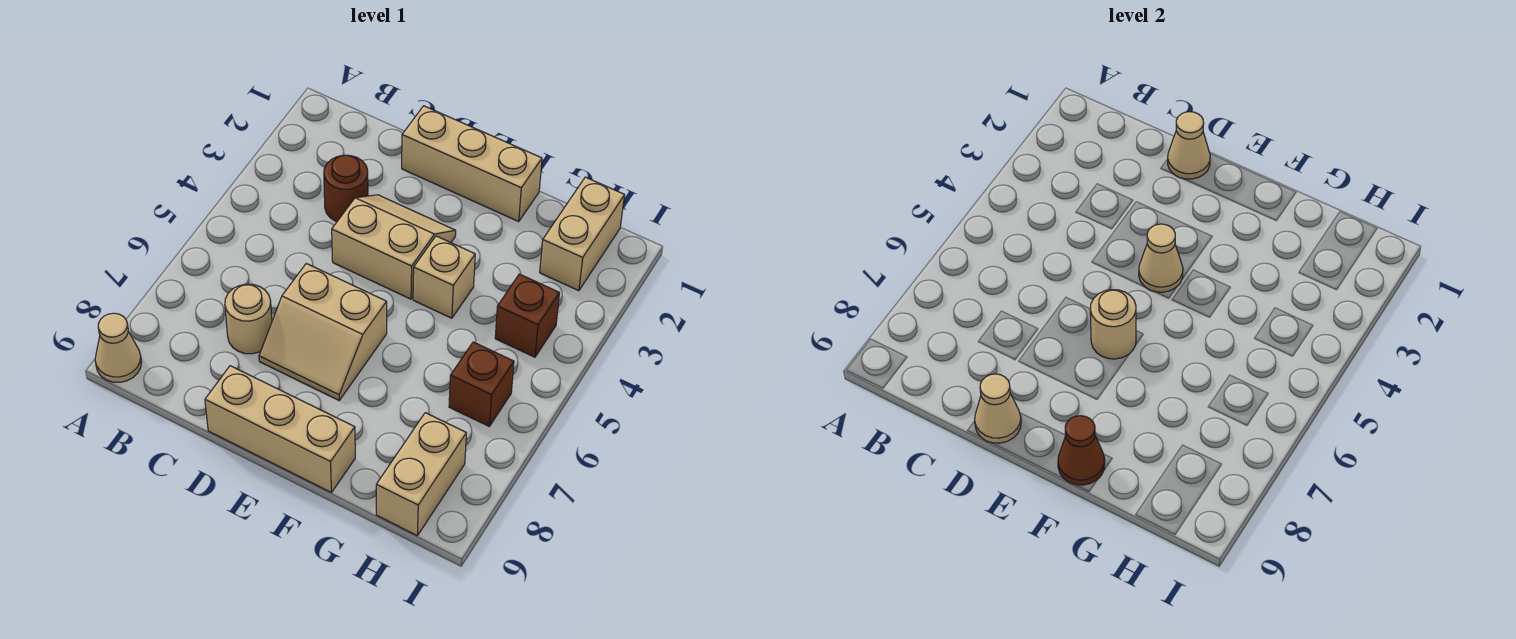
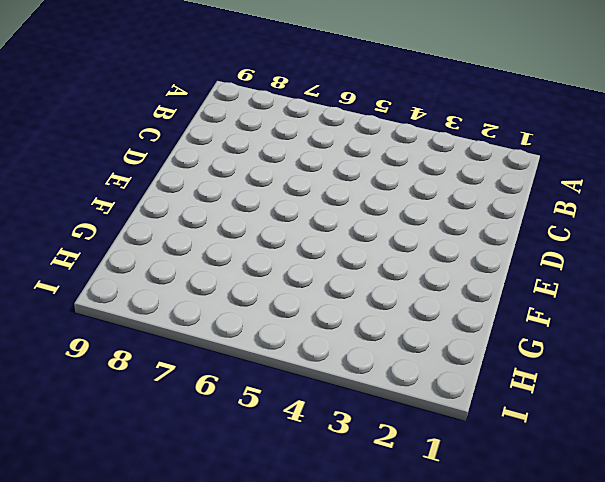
none -> tan cone A9 level 1
none -> brown round brick C3 level 1
none -> tan round brick C7 level 1

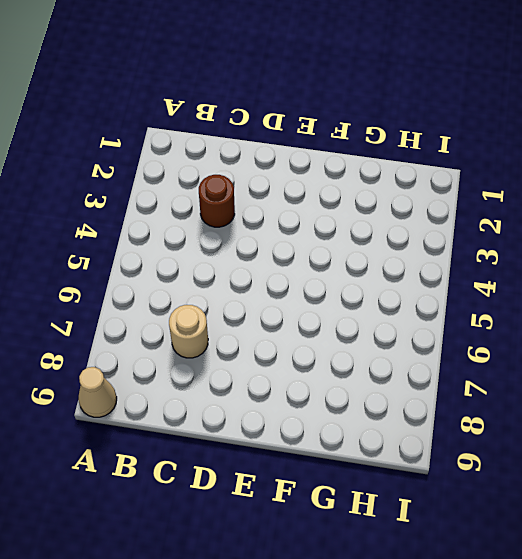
none -> tan brick D1:F1 level 1
none -> tan slope D3:E4 level 1 top 4
none -> tan slope D6:E7 level 1 top 6

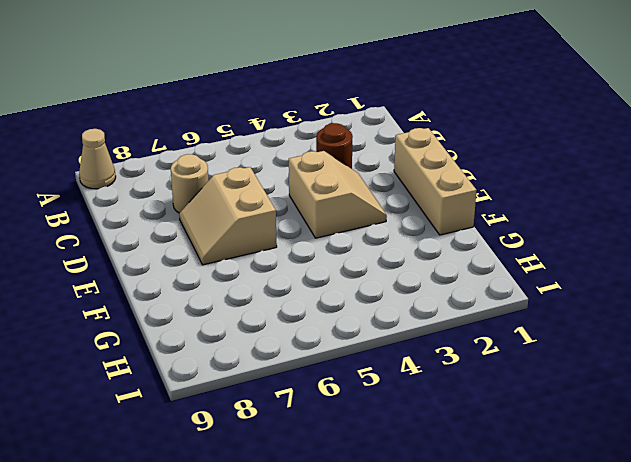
none -> tan brick D9:F9 level 1
none -> tan brick F4 level 1
none -> tan brick H1:H2 level 1

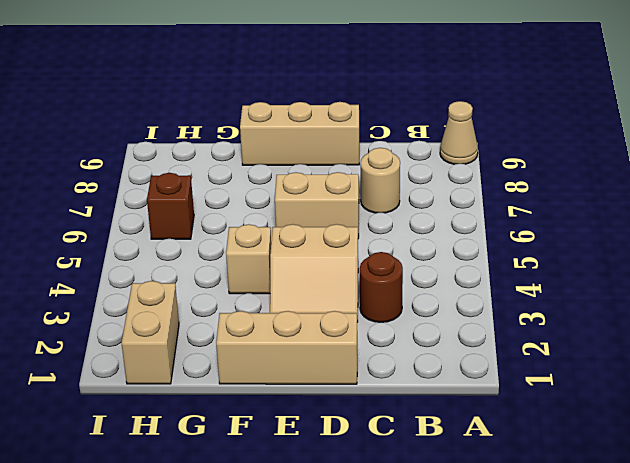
none -> brown brick H4 level 1
none -> tan brick H8:H9 level 1
none -> tan cone D1 level 2

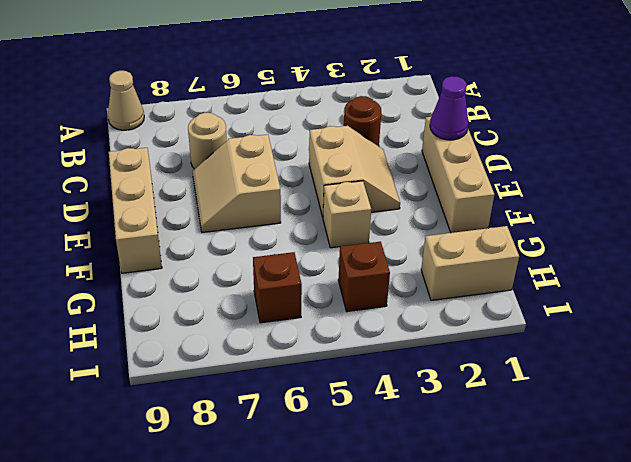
purple cone D1 level 2 -> tan cone D1 level 2
none -> tan brick H8:H9 level 1
none -> tan cone D9 level 2
none -> tan cone E4 level 2

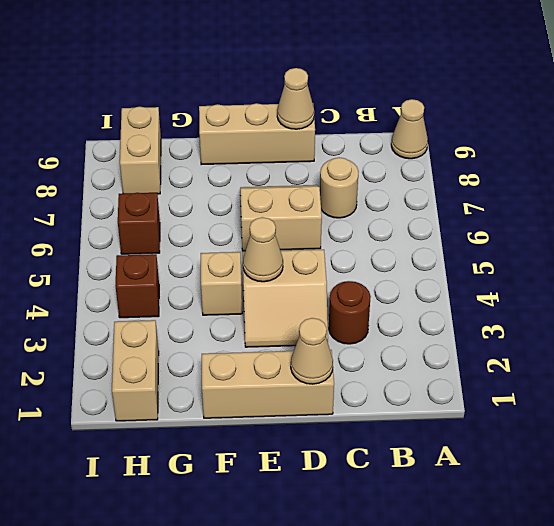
none -> tan round brick E6 level 2
none -> brown cone F9 level 2

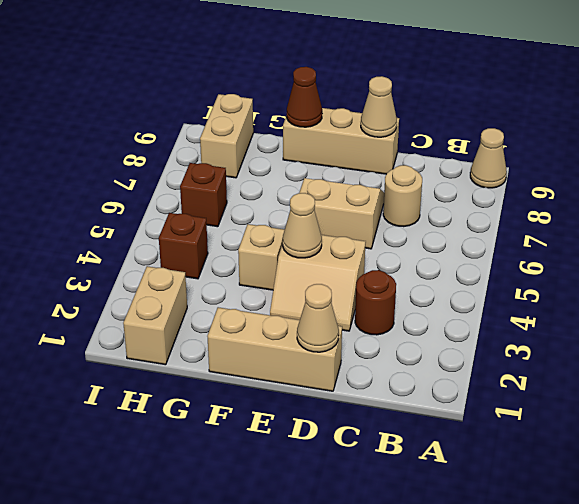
none -> tan round brick E6 level 2

